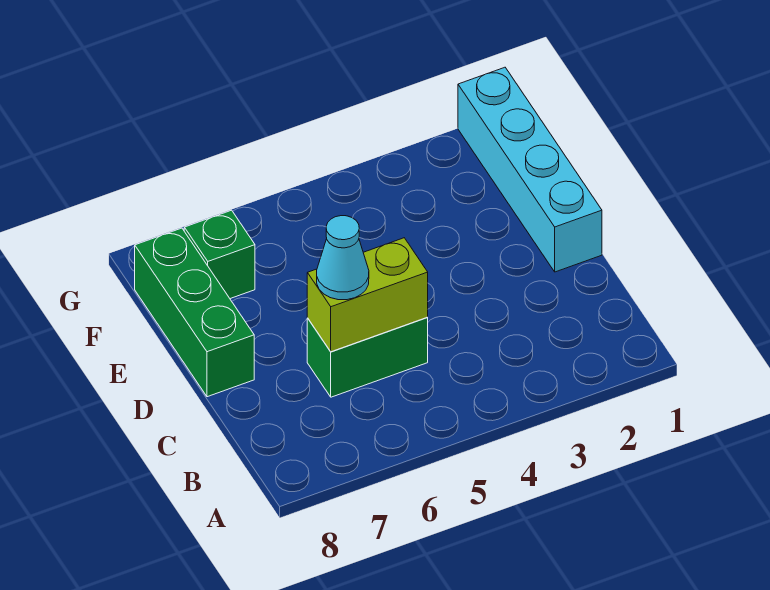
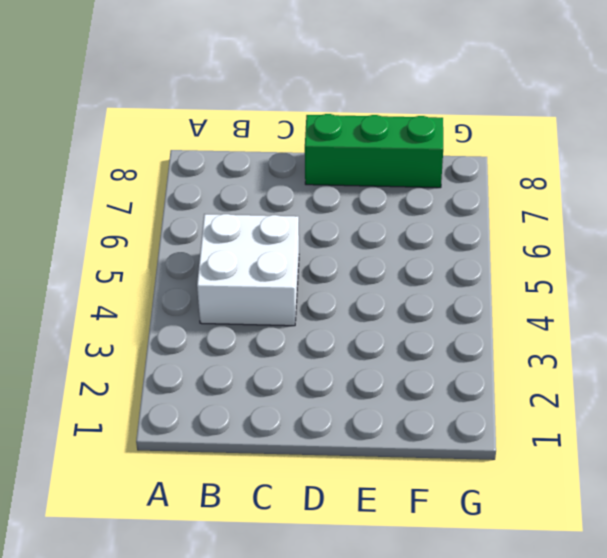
white brick B4:C5 level 1 -> green brick C5:C6 level 1
none -> cyan brick D1:G1 level 1
none -> green brick F7 level 1

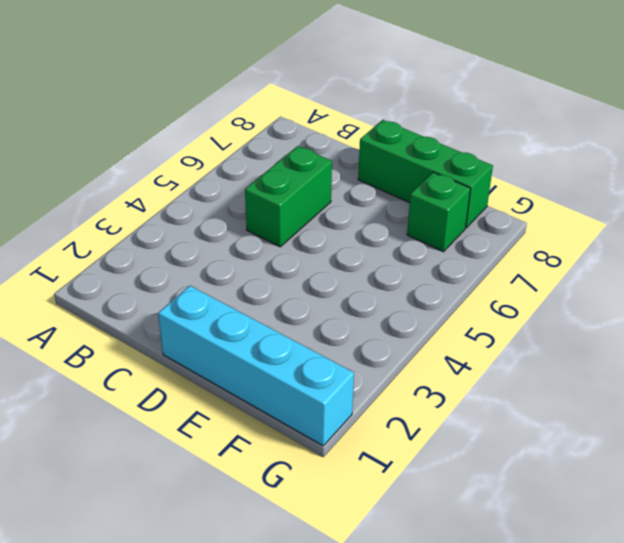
none -> lime brick C5:C6 level 2
none -> cyan cone C6 level 3

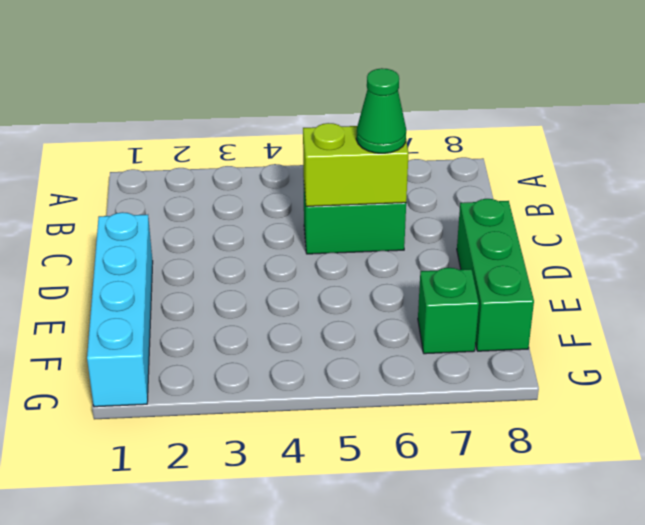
green cone C6 level 3 -> cyan cone C6 level 3

